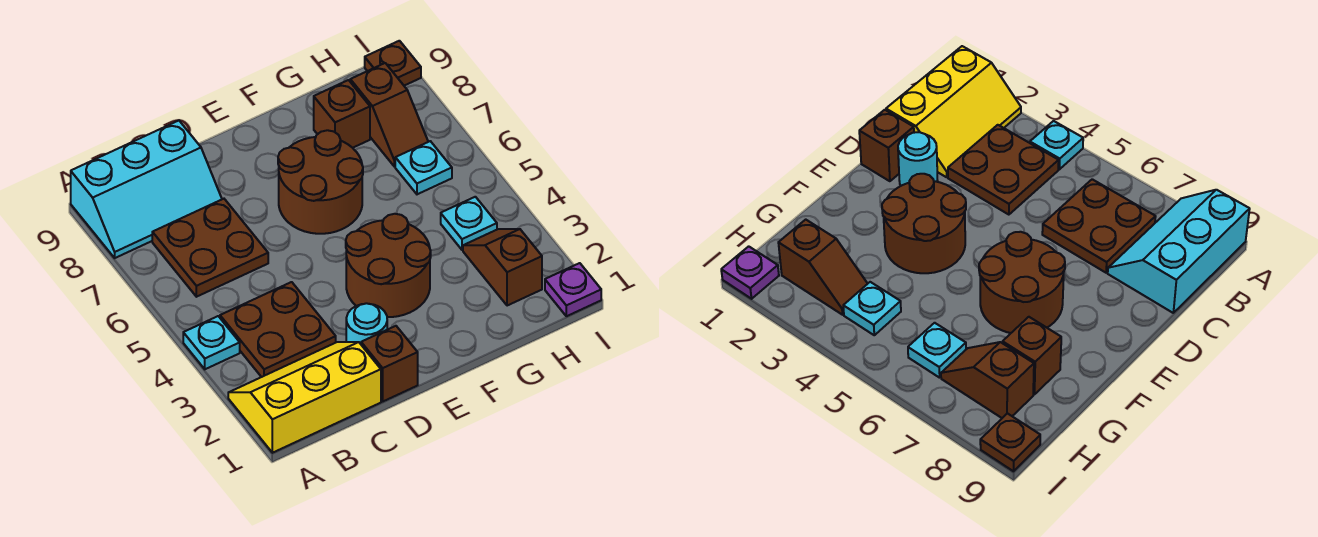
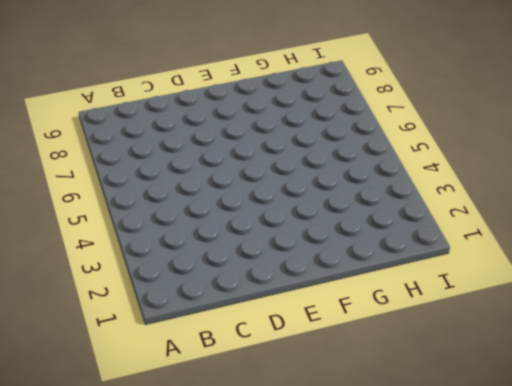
none -> yellow slope A1:C2 level 1 top 1
none -> cyan plate A4 level 1
none -> cyan slope A8:C9 level 1 top 9

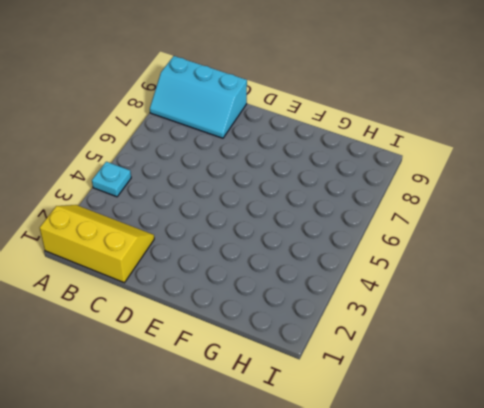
none -> brown plate B3:C4 level 1
none -> brown plate B6:C7 level 1
none -> brown brick D1 level 1

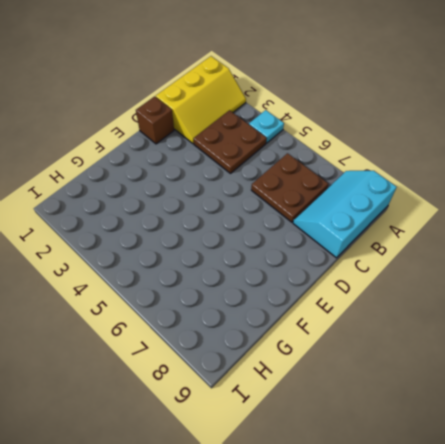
none -> cyan round brick D2 level 1
none -> brown round brick E3:F4 level 1
none -> brown round brick E6:F7 level 1

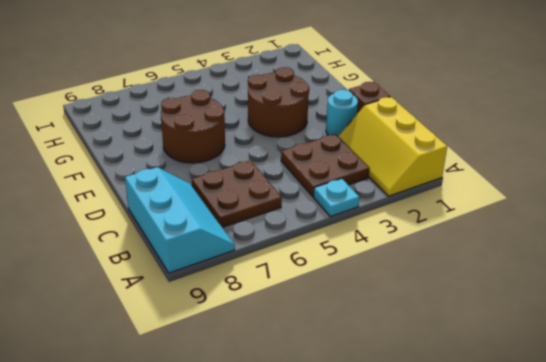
none -> brown brick G8 level 1
none -> brown slope H2:H3 level 1 top 2
none -> cyan plate H4 level 1

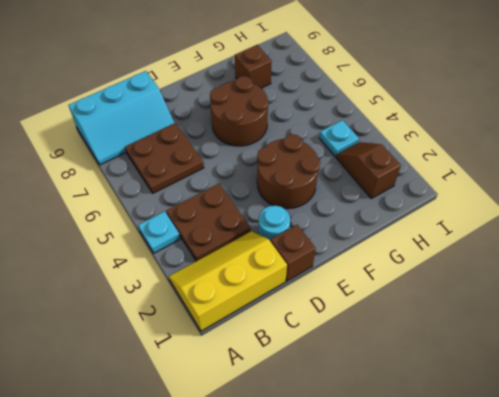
none -> cyan plate H6 level 1
none -> brown slope H7:H8 level 1 top 8
none -> purple plate I1 level 1

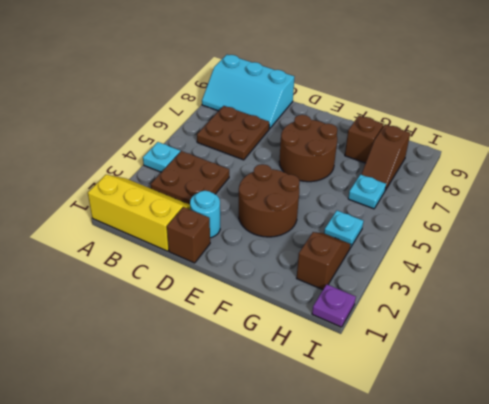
none -> brown plate I9 level 1

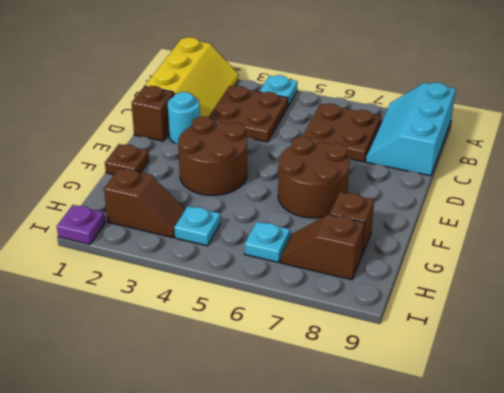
brown plate F1 level 1 -> brown plate I9 level 1

